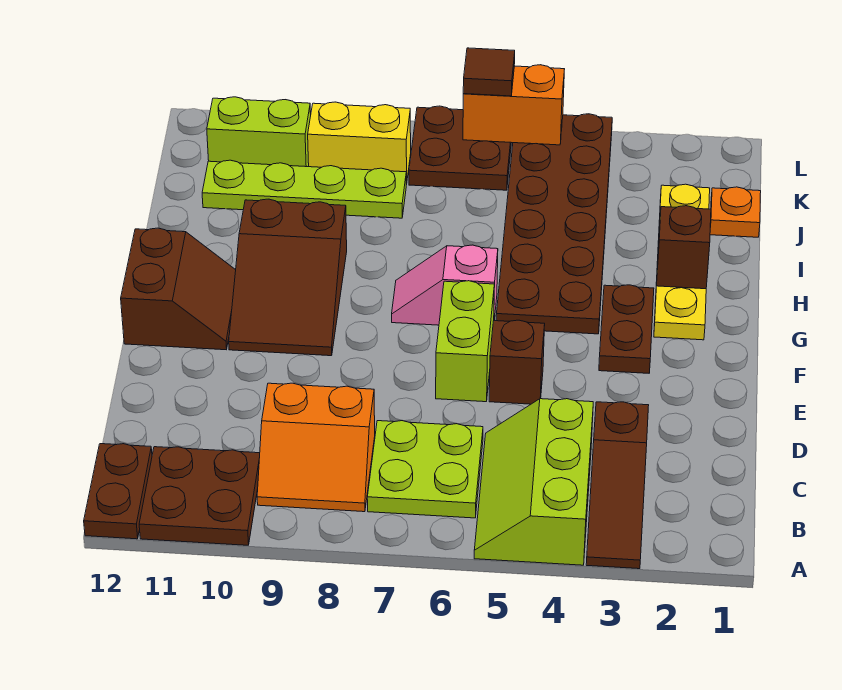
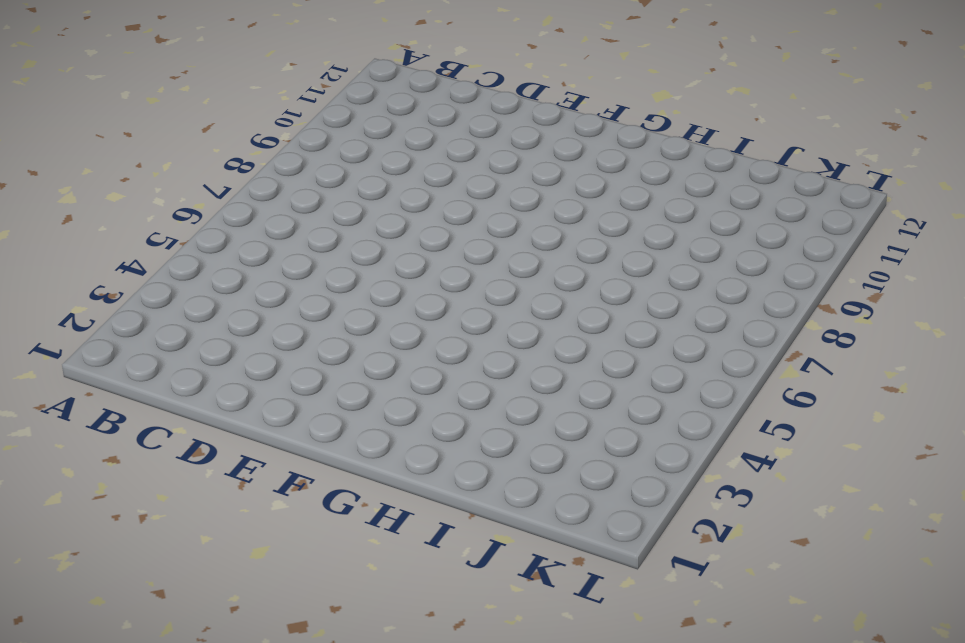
none -> brown slope A3:C3 level 1 top C
none -> lime slope A4:C5 level 1 top 4
none -> brown plate A10:B11 level 1

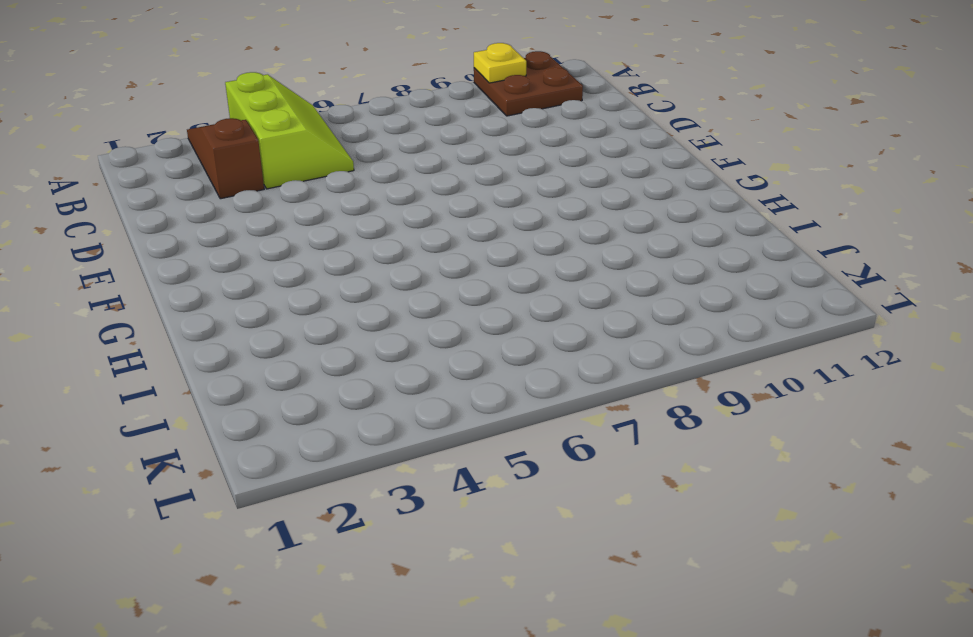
yellow plate A10 level 2 -> none
none -> brown plate A12:B12 level 1
none -> lime plate B6:C7 level 1
none -> orange slope B8:C9 level 1 top C

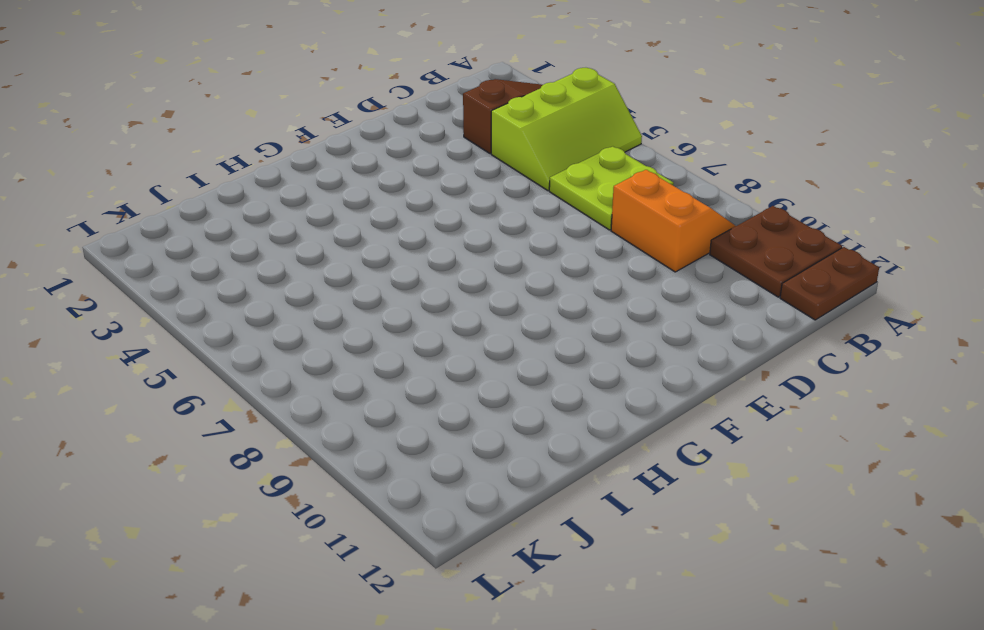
none -> brown brick E5 level 1
none -> lime brick E6:F6 level 1
none -> brown plate F3:G3 level 1

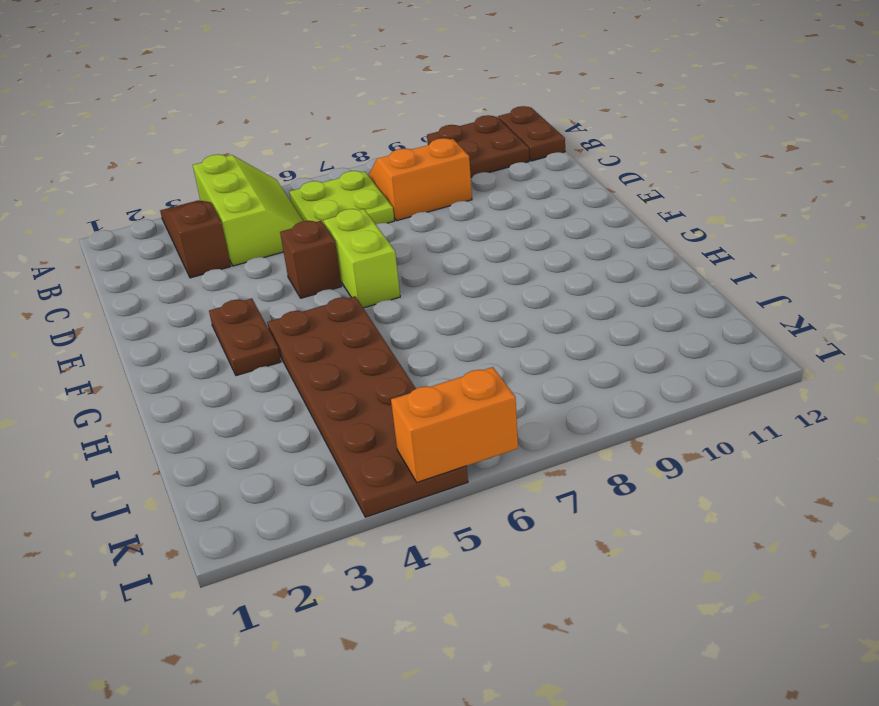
none -> brown slope F9:H10 level 1 top H
none -> brown slope F11:G12 level 1 top 12
none -> yellow plate G2:J2 level 1

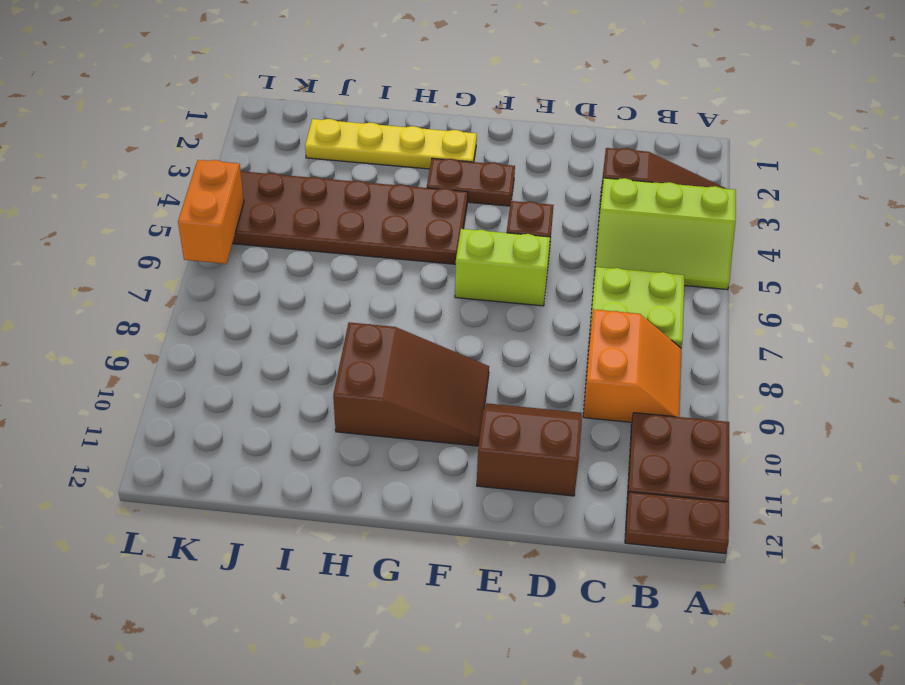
brown slope D10:E11 level 1 top 11 -> brown slope F11:G12 level 1 top 12
none -> pink slope G6:G7 level 1 top 6
none -> orange plate J1 level 1
none -> lime plate J8:J11 level 1

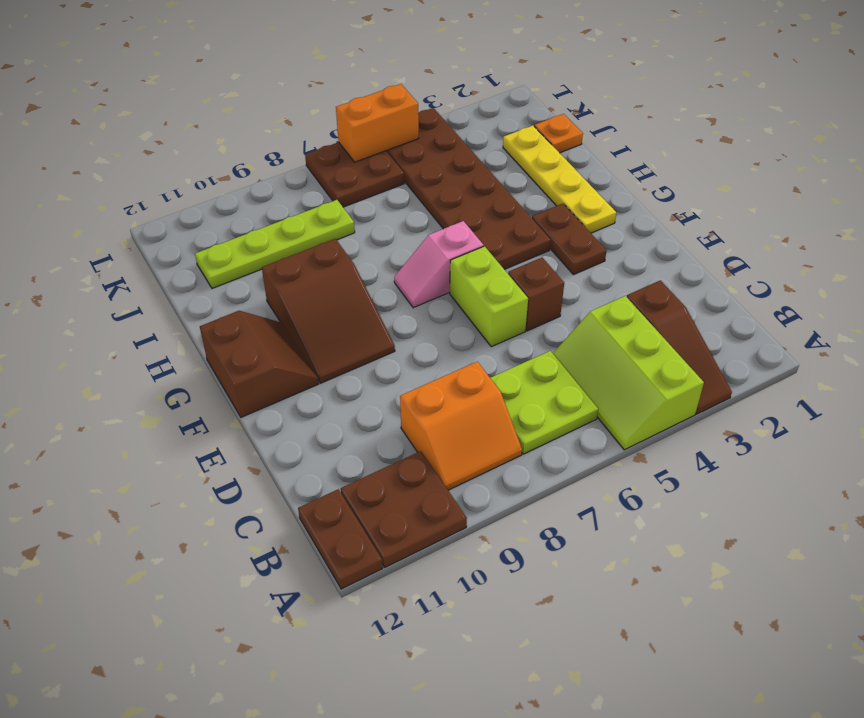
none -> yellow brick K8:K9 level 1
none -> lime brick K10:K11 level 1
none -> brown brick H2 level 2

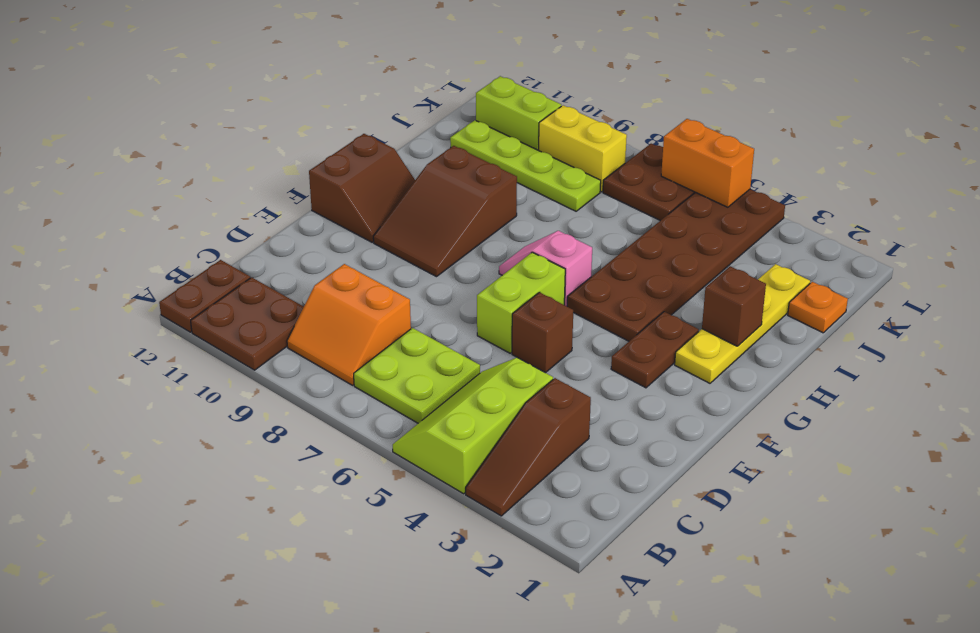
none -> brown tile L6 level 3

